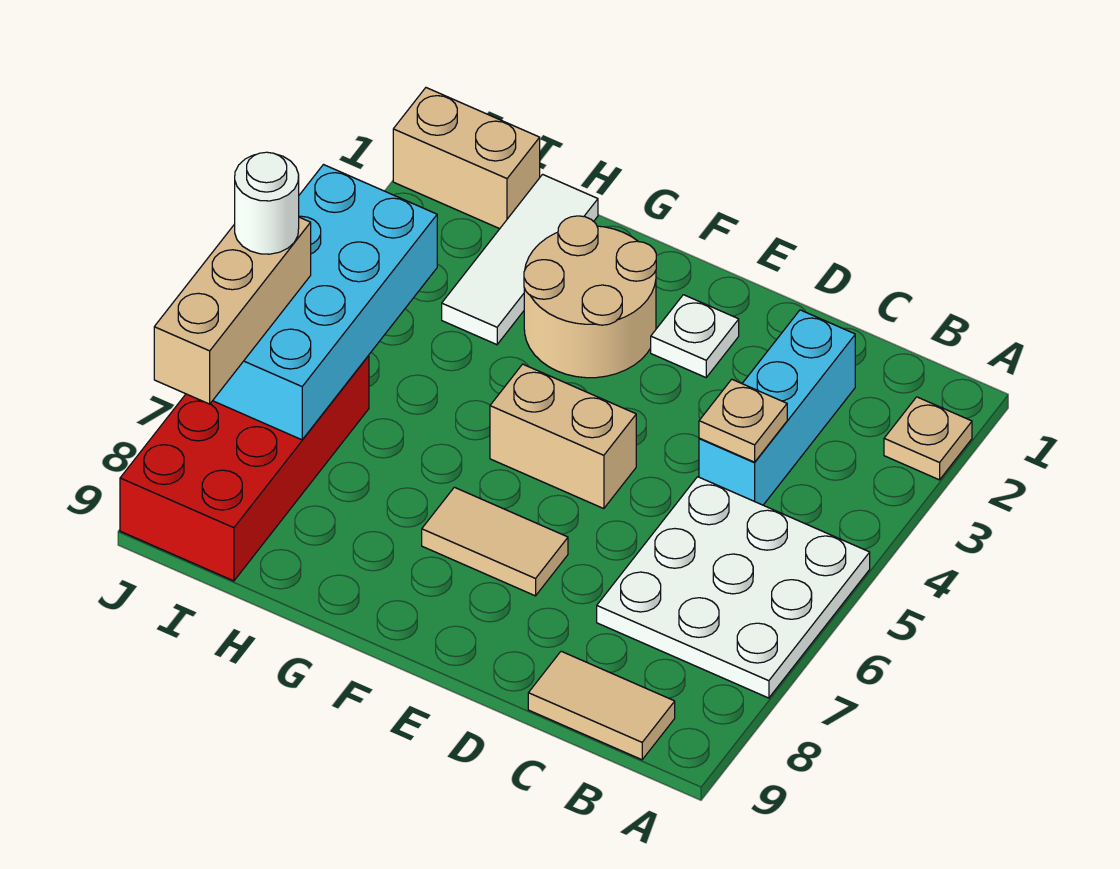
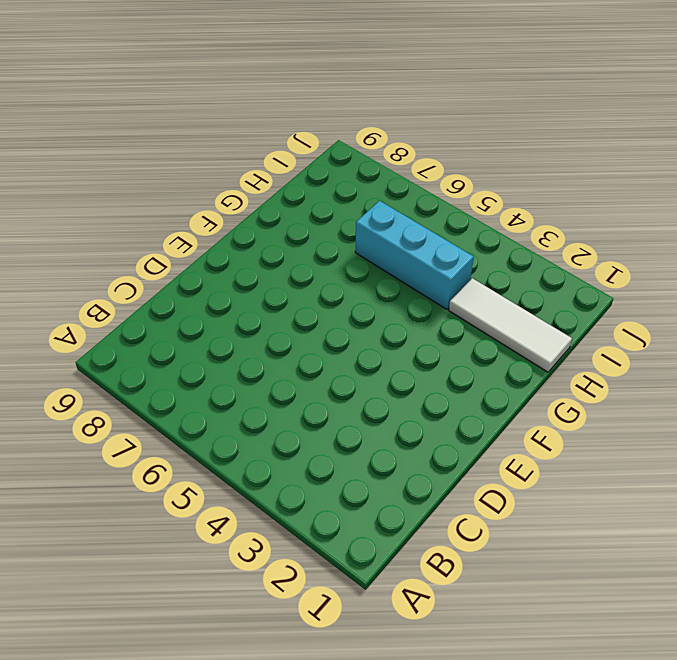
cyan brick H4:H6 level 1 -> cyan brick C2:C4 level 1
none -> tan plate A2 level 1
none -> white plate A5:C7 level 1
none -> tan tile B9:C9 level 1

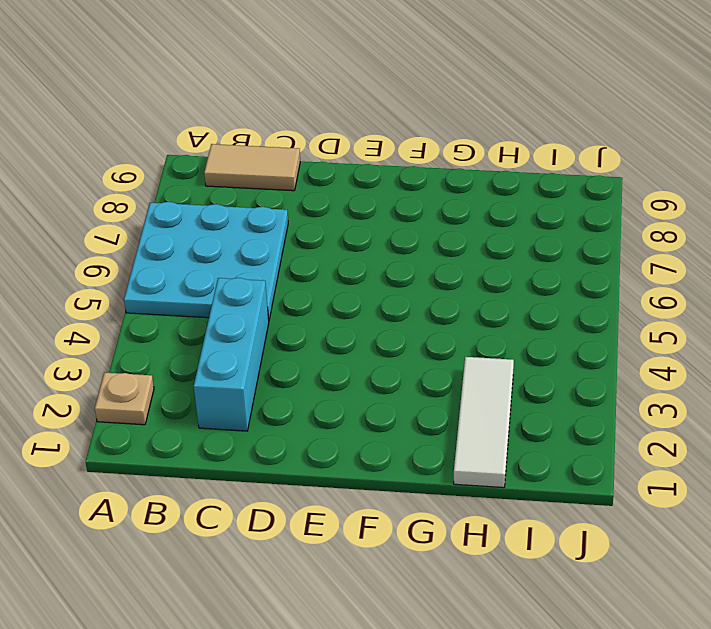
cyan plate A5:C7 level 1 -> white plate A5:C7 level 1
none -> white plate E2 level 1
none -> tan brick E5:F5 level 1
none -> tan tile E7:F7 level 1

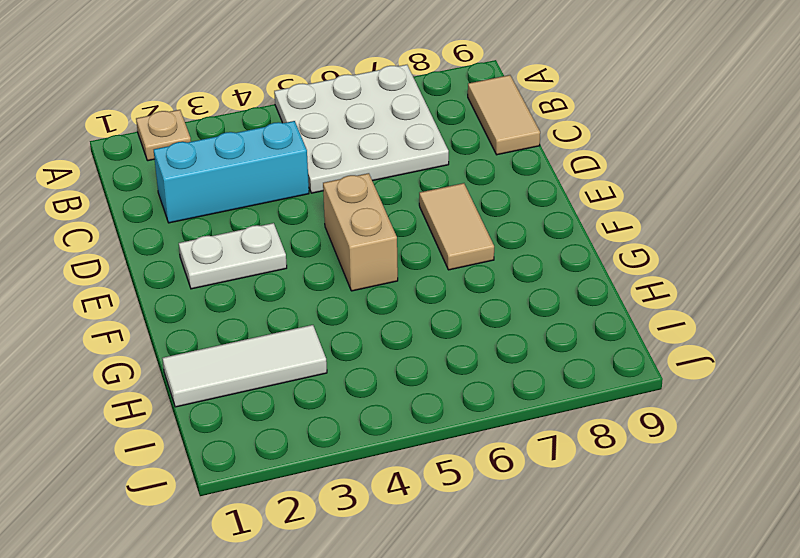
white plate E2:E3 level 1 -> white plate E2 level 1
none -> tan round brick F2:G3 level 1
none -> tan brick I1:J1 level 1
none -> red brick I6:J9 level 1

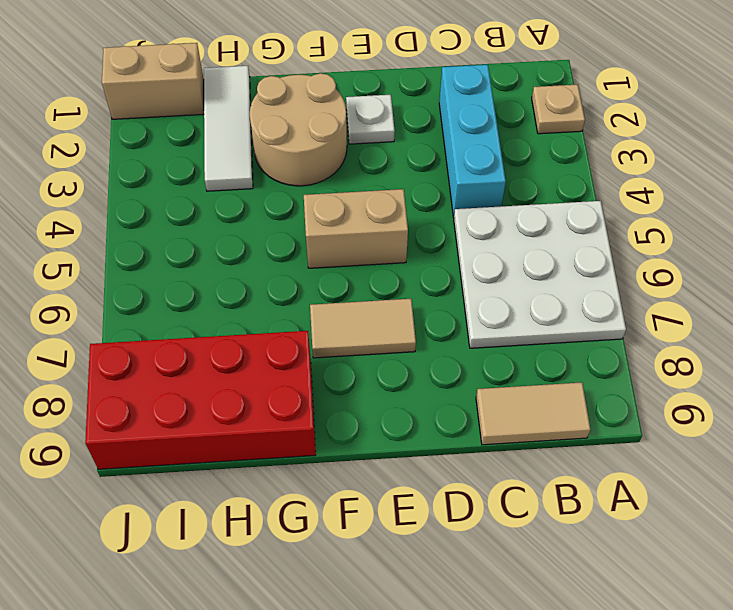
red brick G8:J9 level 1 -> red brick I6:J9 level 1
none -> tan plate C4 level 2
none -> cyan brick I4:J7 level 2
none -> tan brick J6:J8 level 3

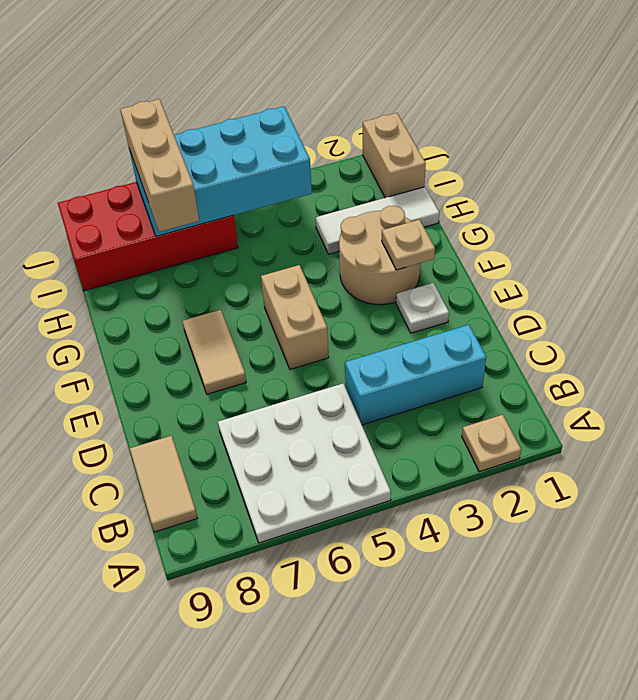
tan plate F2 level 2 -> tan plate C4 level 2
tan brick H7:J7 level 3 -> tan brick J6:J8 level 3
none -> white round brick J6 level 4

